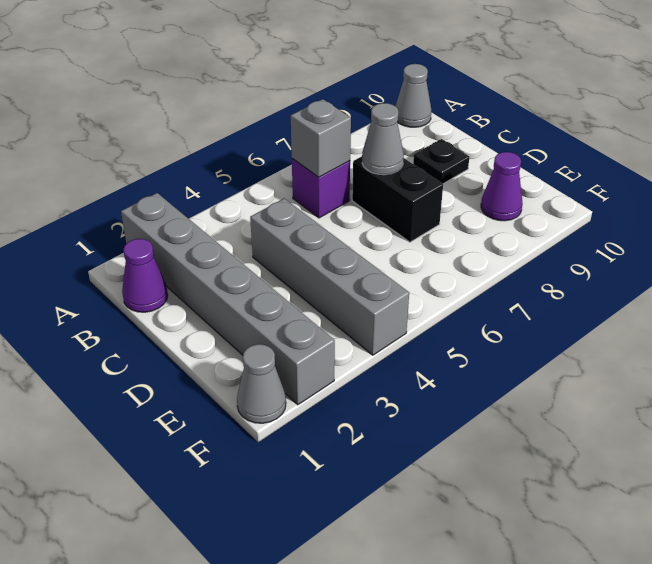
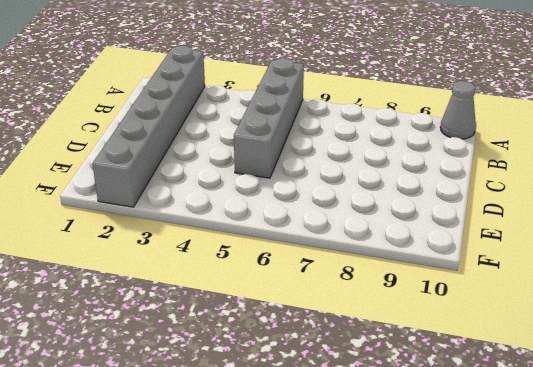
grey brick A5:D5 level 1 -> grey brick C4:F4 level 1
none -> purple cone B1 level 1
none -> purple brick B6 level 1

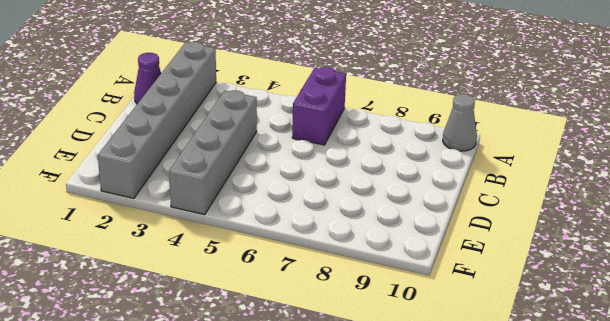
purple brick A6:B6 level 1 -> purple brick B6 level 1
none -> black brick C7:D7 level 1
none -> black plate C9 level 1

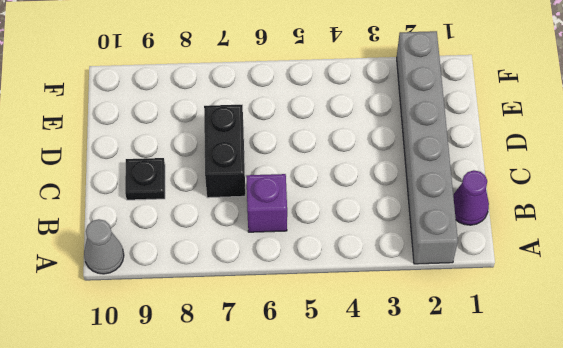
none -> grey brick C4:F4 level 1
none -> purple cone E9 level 1

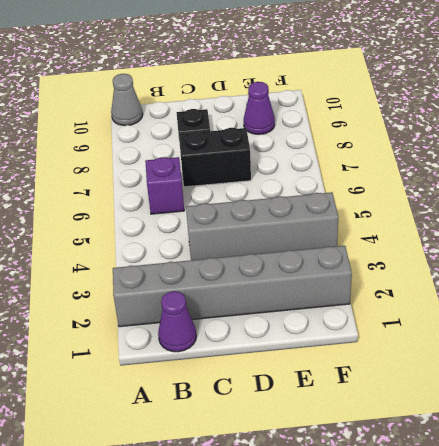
none -> grey cone F1 level 1
none -> grey brick B6 level 2

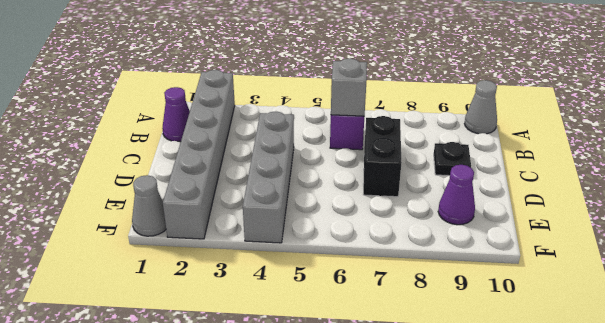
none -> grey cone C7 level 2

